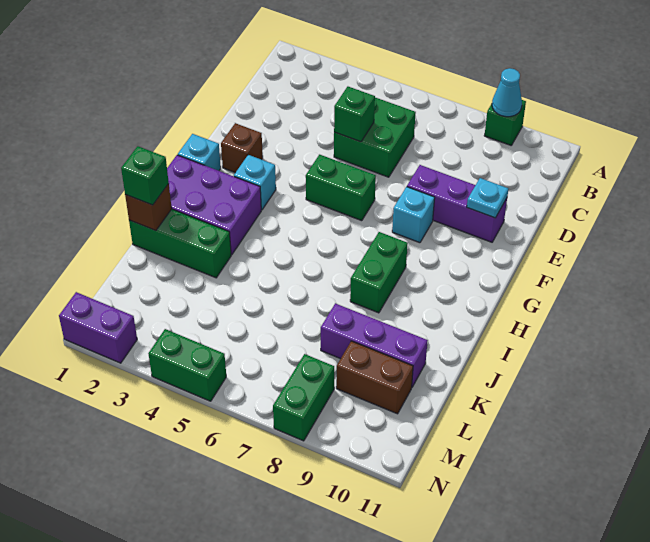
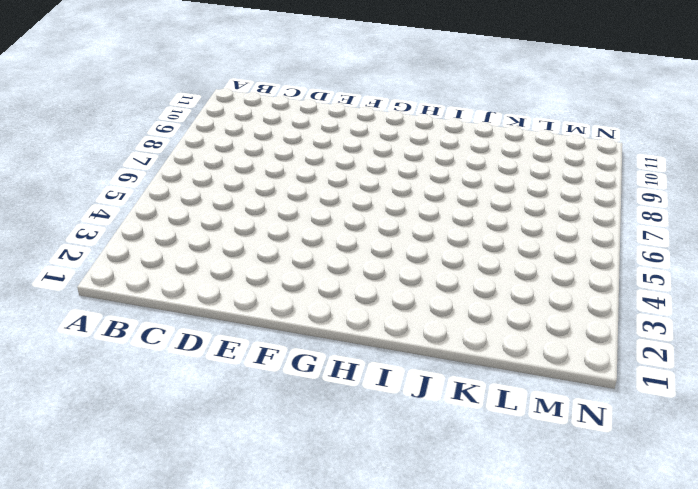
none -> green brick A9 level 1
none -> green brick C5:D6 level 1
none -> purple brick E8:E10 level 1

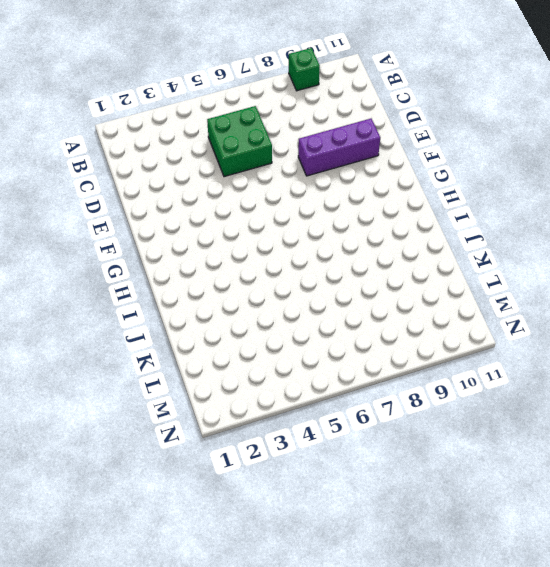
none -> brown brick F2 level 1
none -> green brick F5:F6 level 1
none -> cyan brick F8 level 1

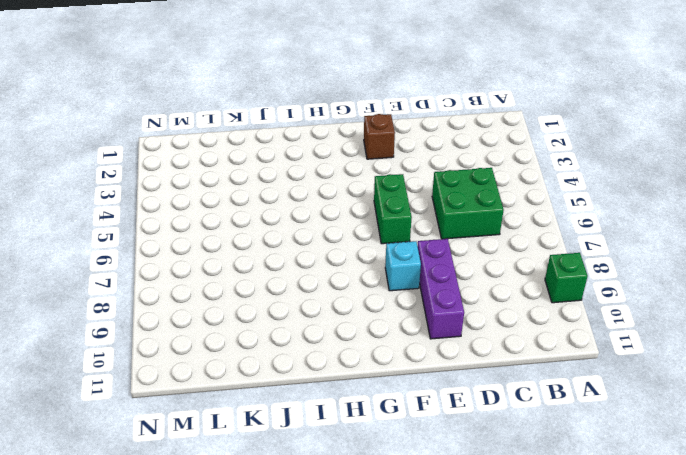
none -> cyan brick G1 level 1
none -> cyan brick G3 level 1
none -> purple brick H1:I3 level 1

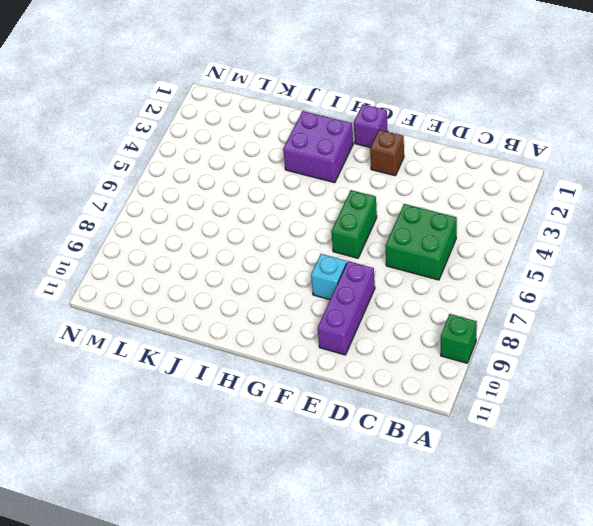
purple brick G1 level 1 -> cyan brick G1 level 1
purple brick H2:I3 level 1 -> purple brick H1:I3 level 1
none -> cyan brick G3 level 1
none -> green brick H8:I8 level 1
none -> green brick J1:J3 level 1

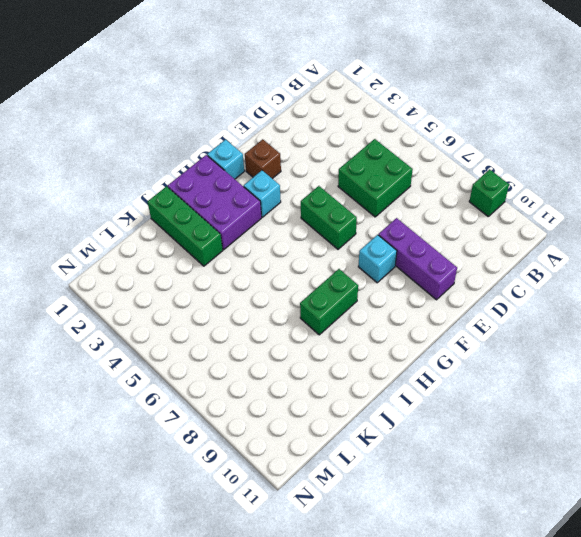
none -> purple brick K8:K10 level 1
none -> brown brick L9:L10 level 1
none -> green brick M8:N8 level 1

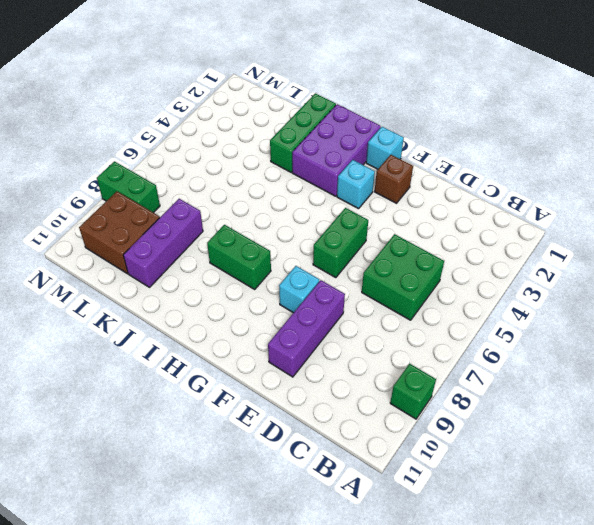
brown brick L9:M10 level 1 -> brown brick L9:L10 level 1
none -> purple brick N1:N2 level 1
none -> green brick N4:N5 level 1
none -> cyan cone A9 level 2

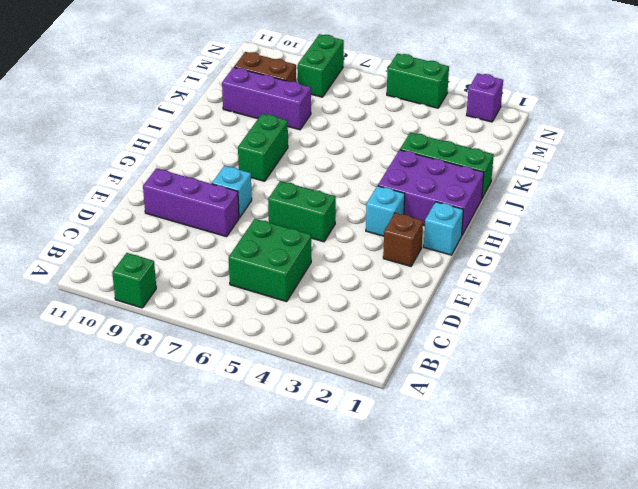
purple brick N2 level 1 -> purple brick N1:N2 level 1
none -> cyan cone A9 level 2
none -> green brick D5 level 2
none -> cyan plate E10 level 2

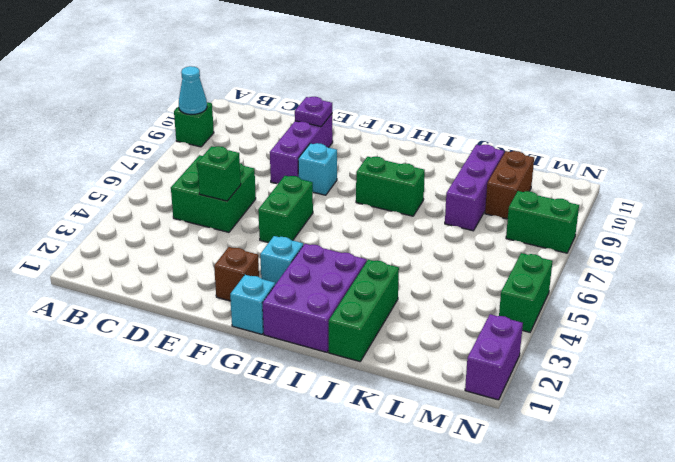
purple plate E10 level 2 -> cyan plate E10 level 2
none -> brown brick J1 level 2
none -> green brick J1 level 3

